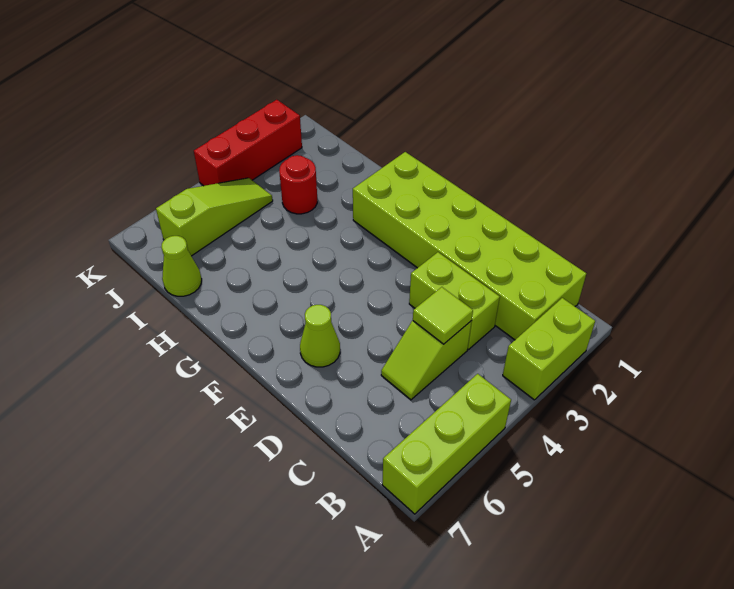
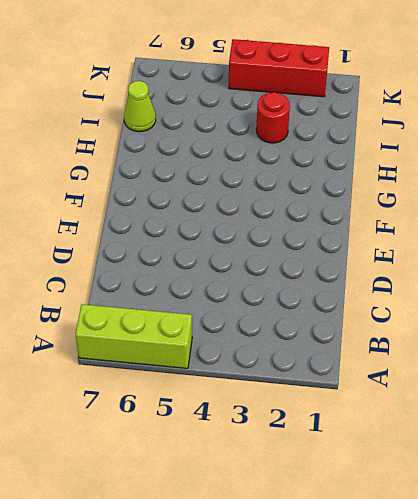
none -> lime brick A2:A3 level 1
none -> lime brick B1:G2 level 1

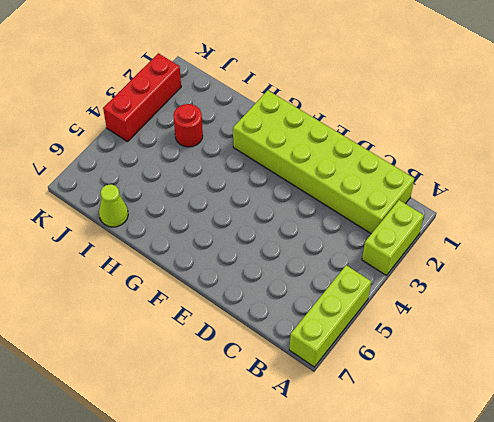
none -> lime brick C3:D3 level 1
none -> lime slope C4:C5 level 1 top 4

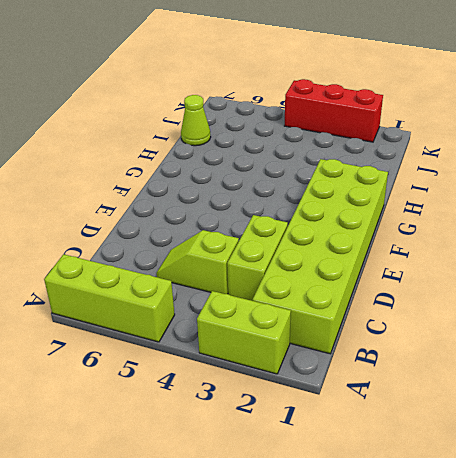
none -> lime cone E6 level 1
none -> red round brick I3 level 1

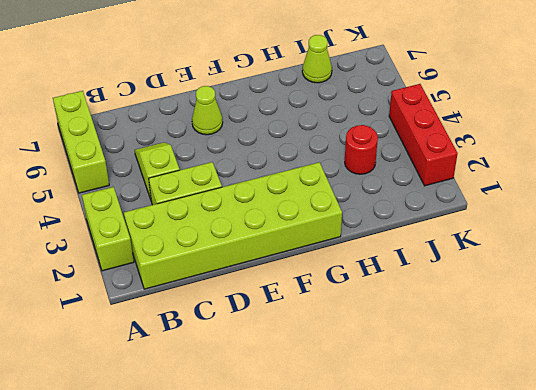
none -> lime slope J4:J6 level 1 top 6
none -> lime tile C4 level 2

